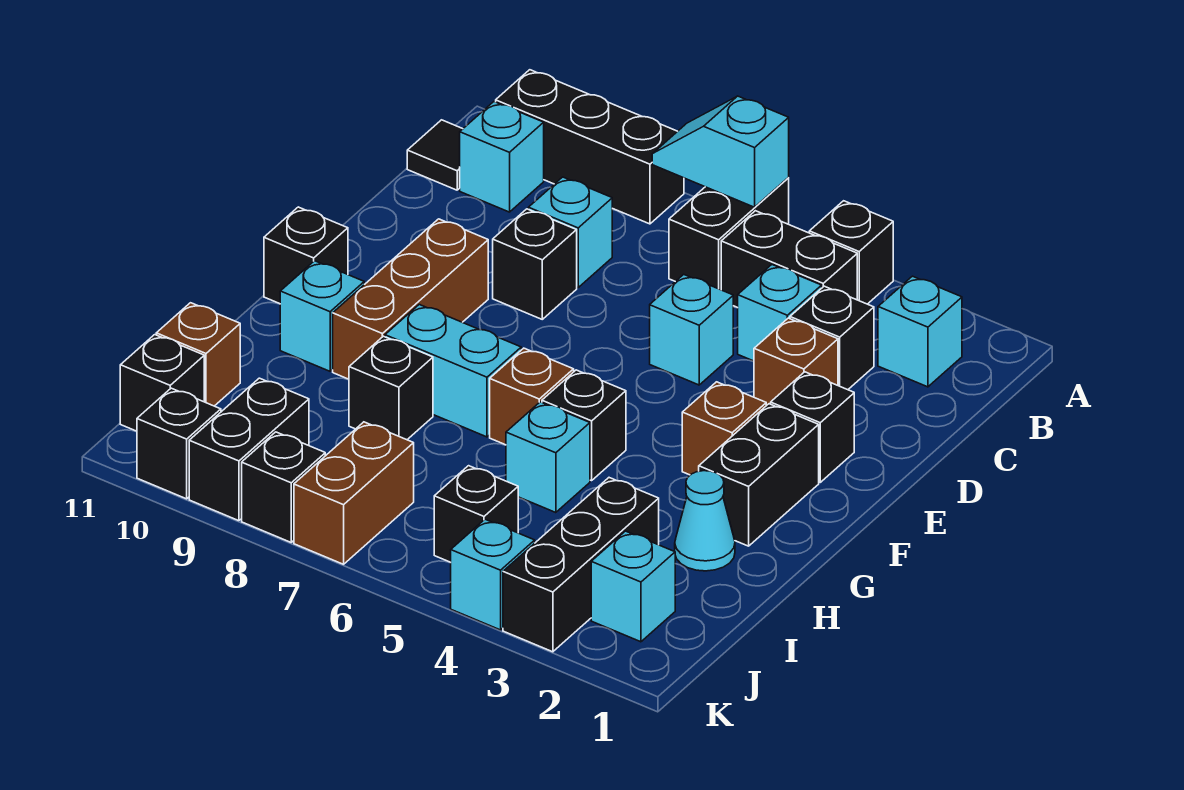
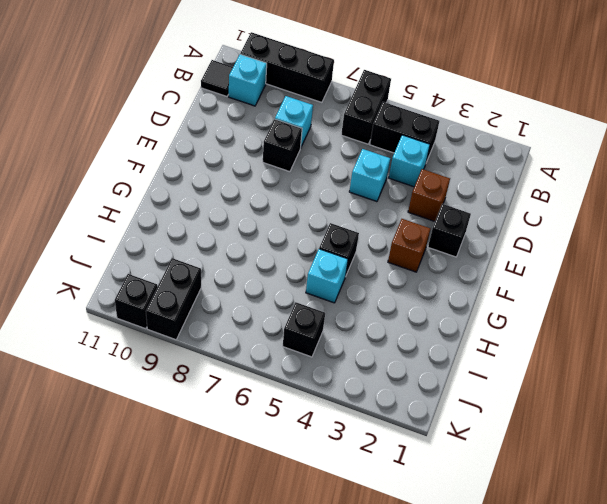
none -> black brick A4 level 1
none -> cyan brick B2 level 1
none -> black brick C3 level 1
none -> brown brick E9:G9 level 1

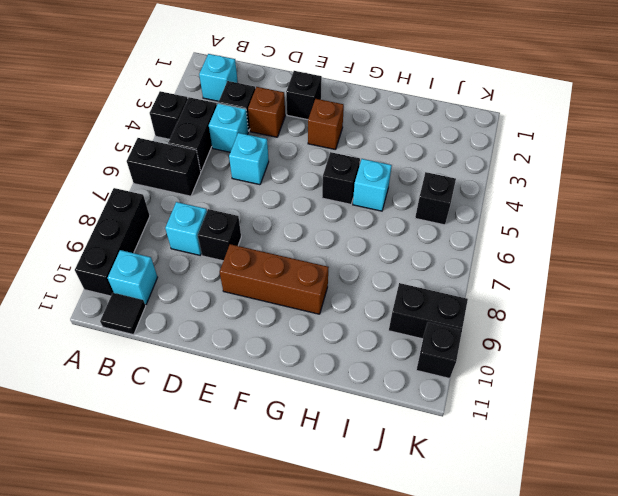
none -> black brick F2:G2 level 1
none -> black brick F11 level 1
none -> brown brick G6 level 1
none -> cyan brick G7:G8 level 1

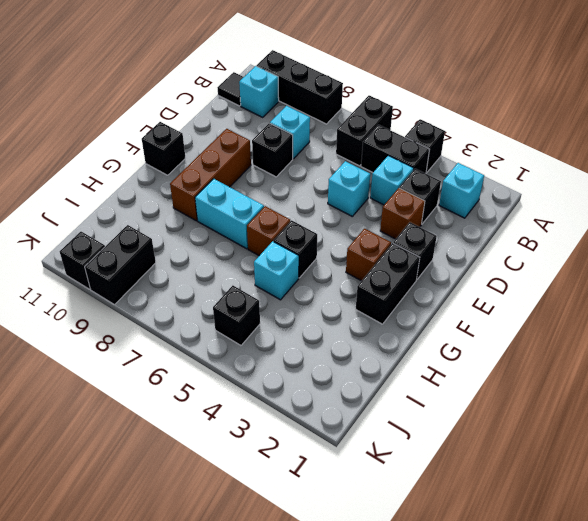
none -> cyan brick G10 level 1
none -> cyan cone H2 level 1
none -> black brick H8 level 1
none -> black brick I3:K3 level 1

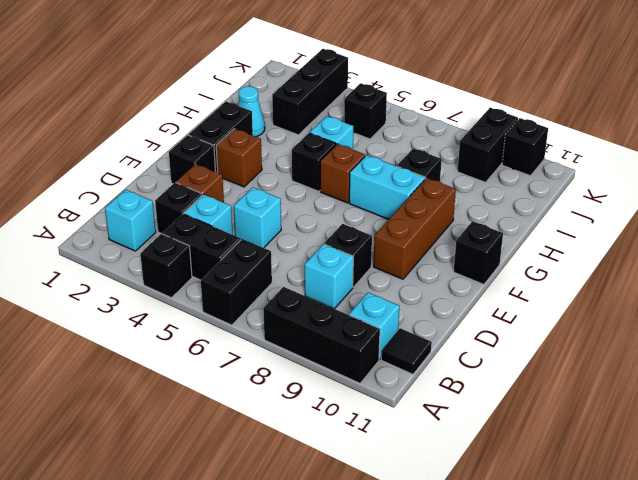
none -> cyan brick G10 level 1
none -> brown brick I11 level 1
none -> cyan brick J2 level 1
none -> brown brick J7:K7 level 1

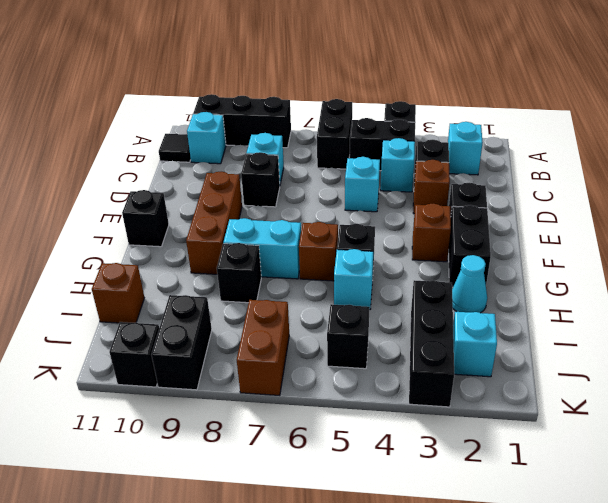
none -> cyan brick G10 level 1
none -> black brick J11 level 1
none -> cyan brick K4 level 1
none -> black brick K8 level 1

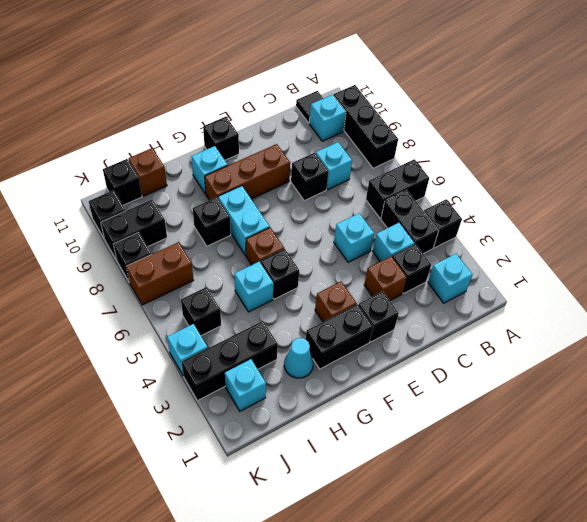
none -> cyan slope A6:A7 level 2 top 6

